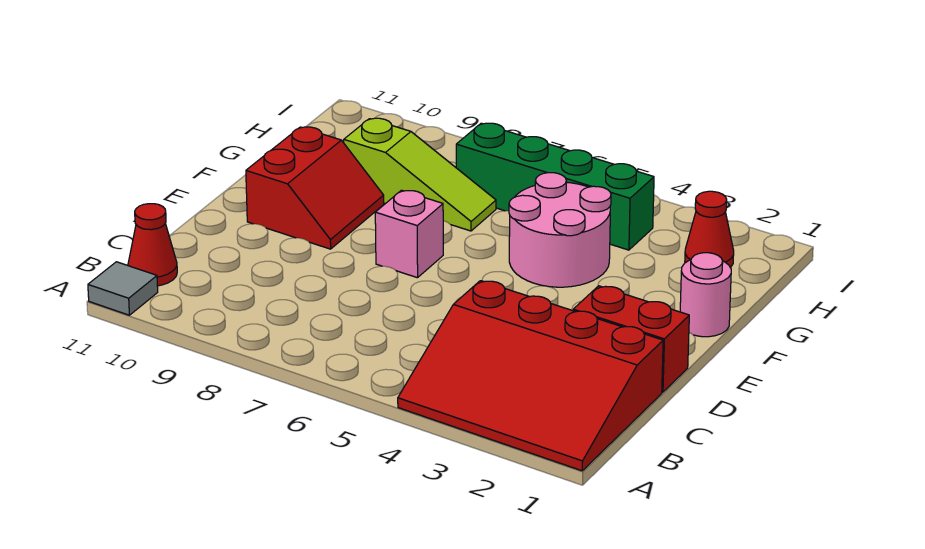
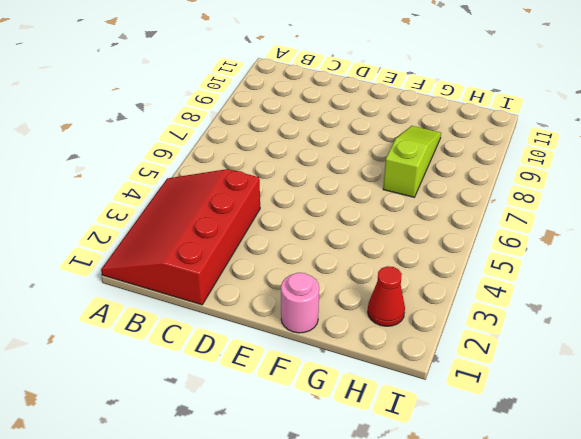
lime slope G7:G9 level 1 top 7 -> lime slope G7:G9 level 1 top 9
none -> grey tile A11 level 1
none -> red cone B11 level 1

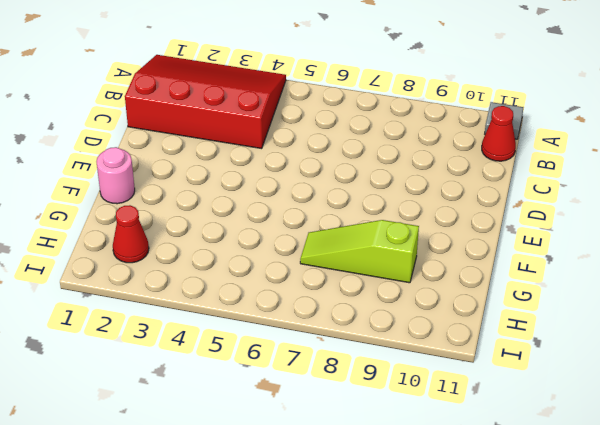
none -> red brick D1:D2 level 1
none -> pink brick E7 level 1

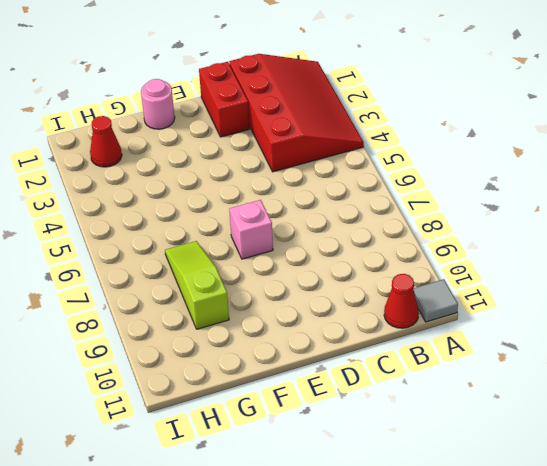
none -> red slope E9:F10 level 1 top 10
none -> pink round brick F4:G5 level 1

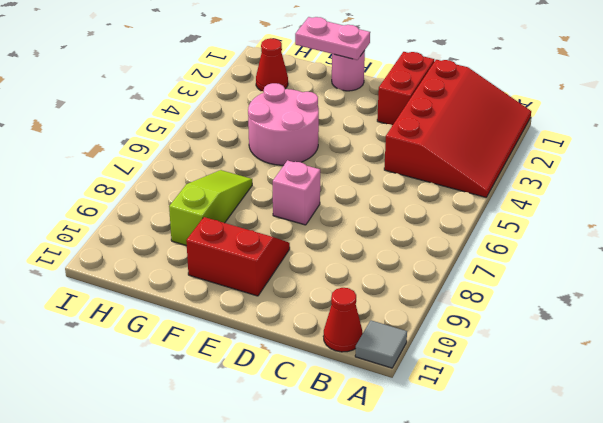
pink plate F1:G1 level 2 -> none
none -> green brick H4:H7 level 1

